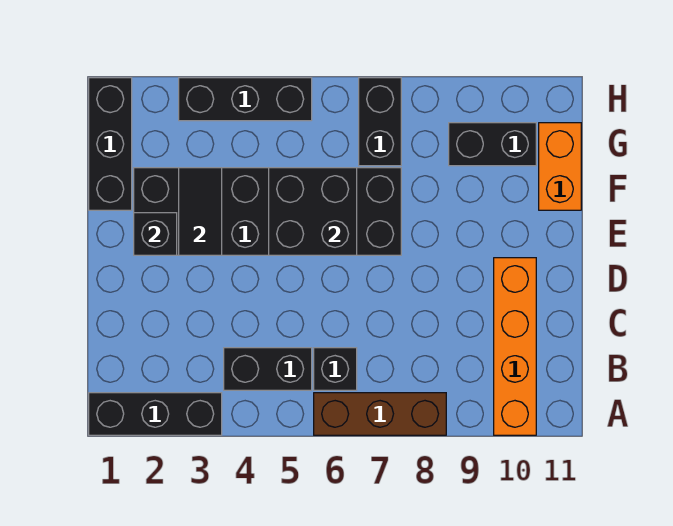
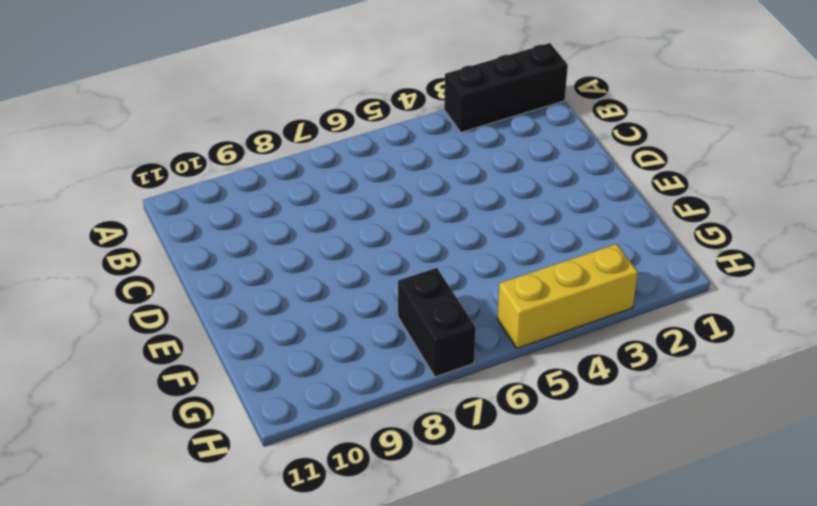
yellow brick H3:H5 level 1 -> black brick H3:H5 level 1
none -> brown brick A6:A8 level 1
none -> orange brick A10:D10 level 1
none -> black brick B4:B5 level 1

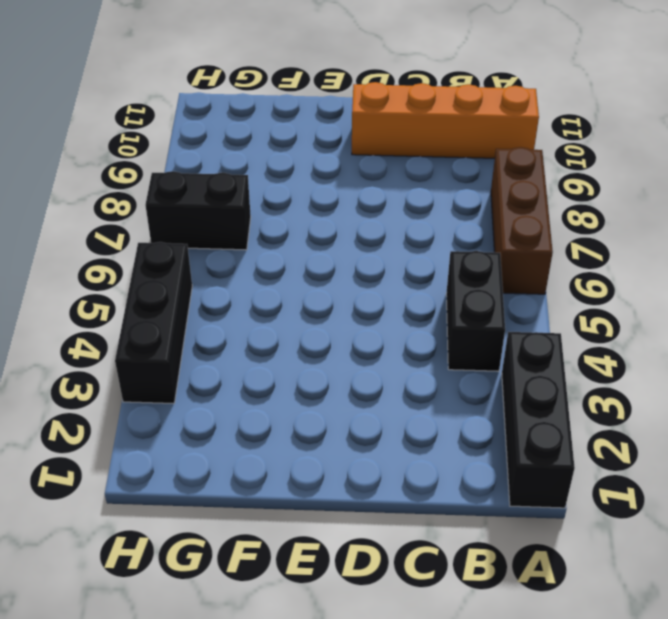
none -> black brick B6 level 1
none -> black brick E2:F7 level 1
none -> black brick F1:H1 level 1

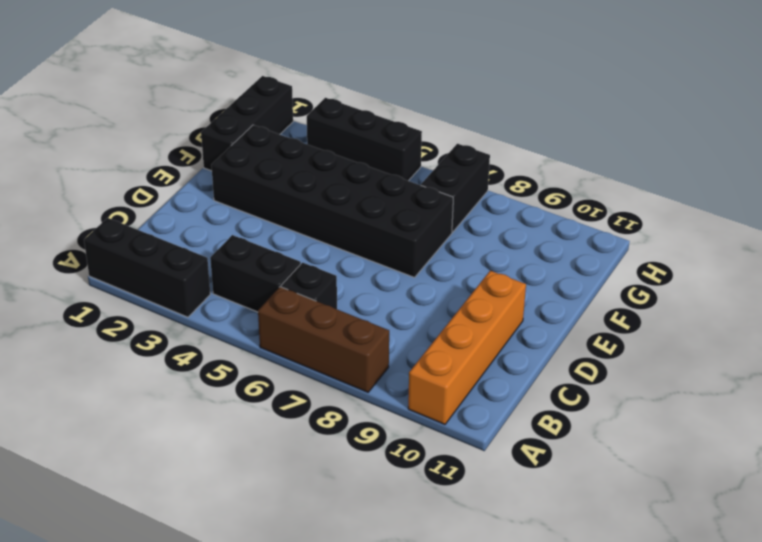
none -> orange brick F11:G11 level 1
none -> black brick G9:G10 level 1
none -> black brick E2 level 2

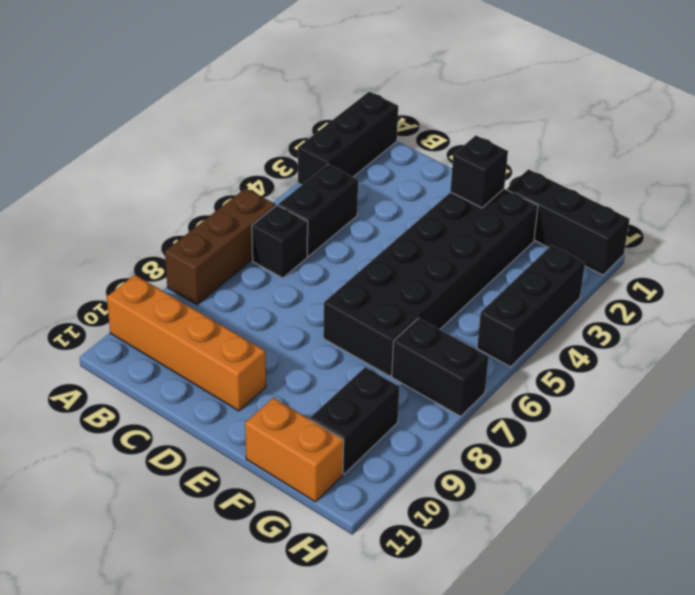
none -> black tile E3:F3 level 2
none -> black brick E5:F6 level 2

